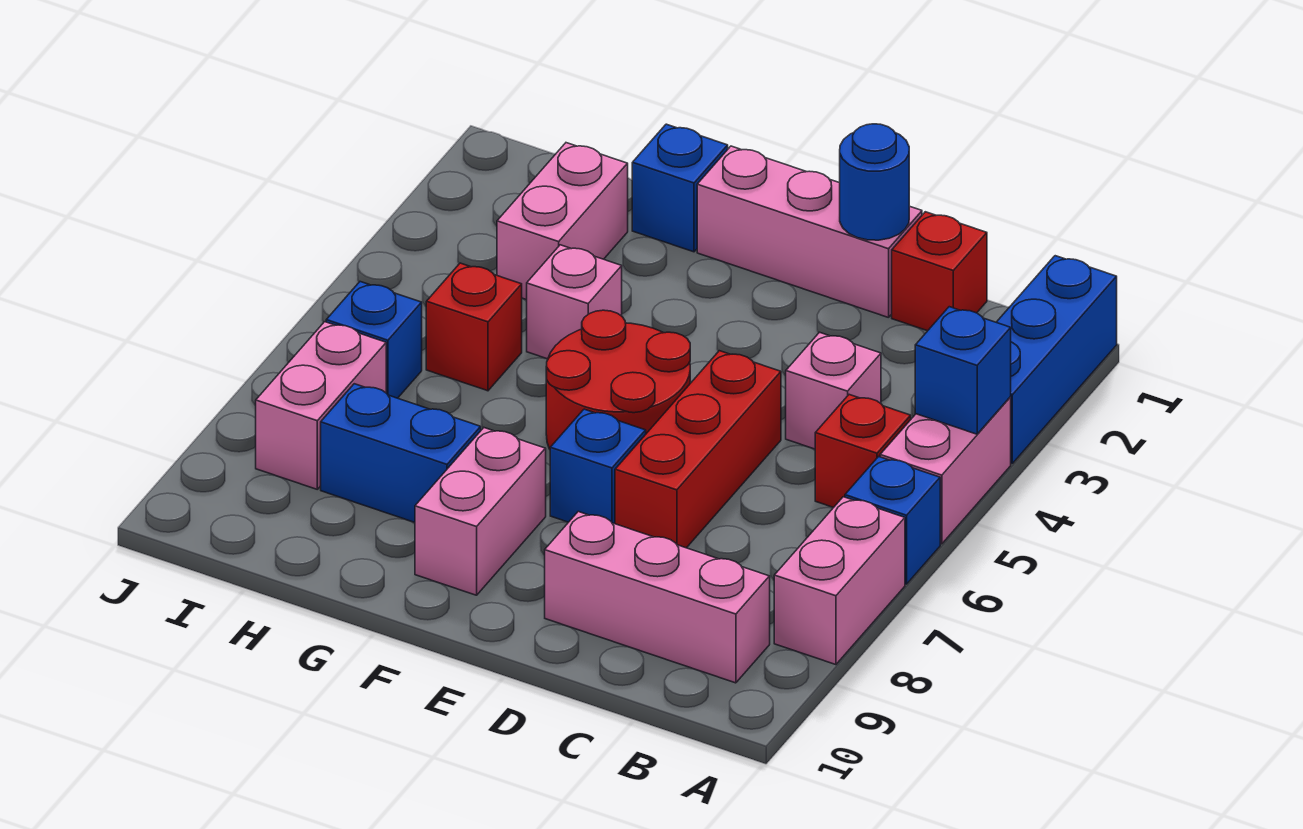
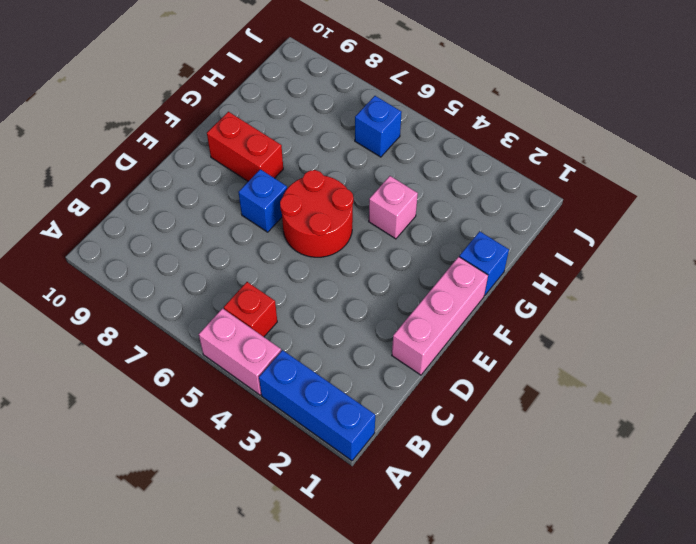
red brick F8:F9 level 1 -> pink brick F8:F9 level 1
none -> blue brick A6 level 1
none -> pink brick A7:A8 level 1
none -> pink brick B9:D9 level 1

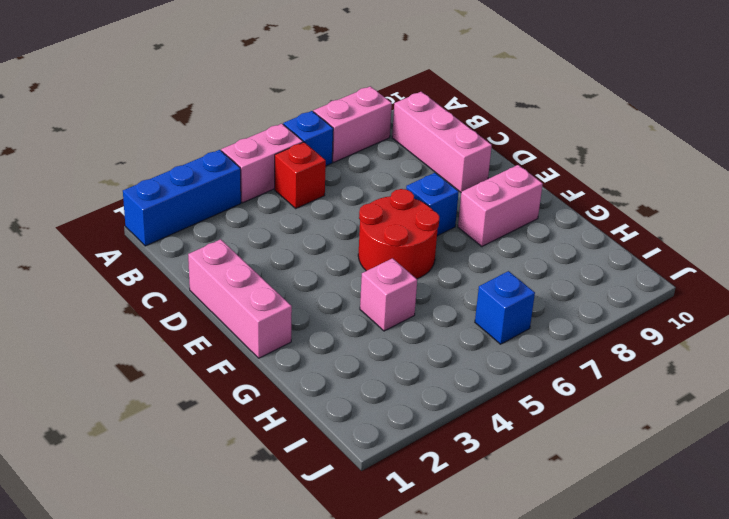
none -> red brick C1 level 1
none -> pink brick C4 level 1
none -> red brick D5:D7 level 1

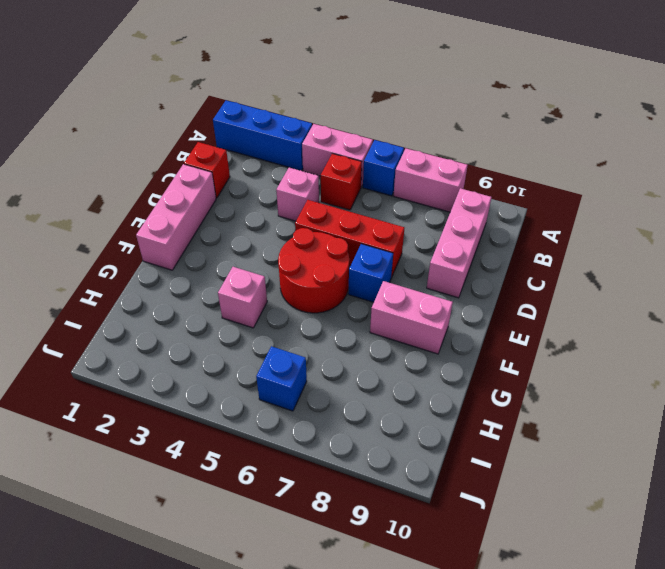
none -> blue brick G1 level 1
none -> blue brick G8:H8 level 1
none -> pink brick H2:H3 level 1

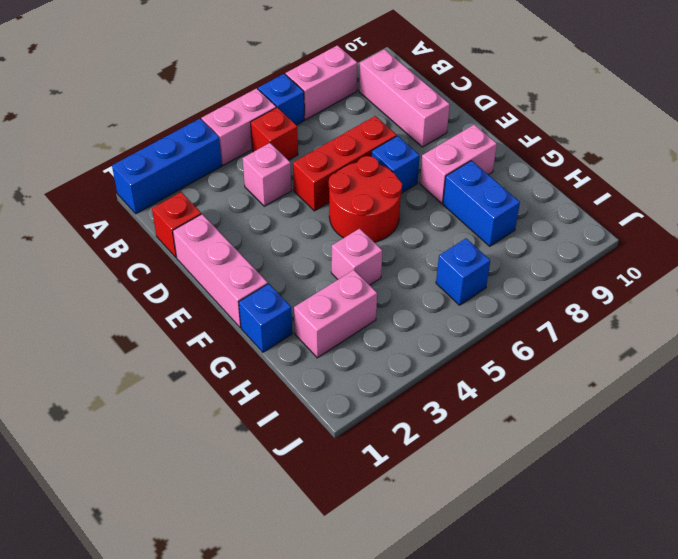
none -> red brick H5 level 1
none -> pink brick I7:I8 level 1
none -> blue brick A4 level 2

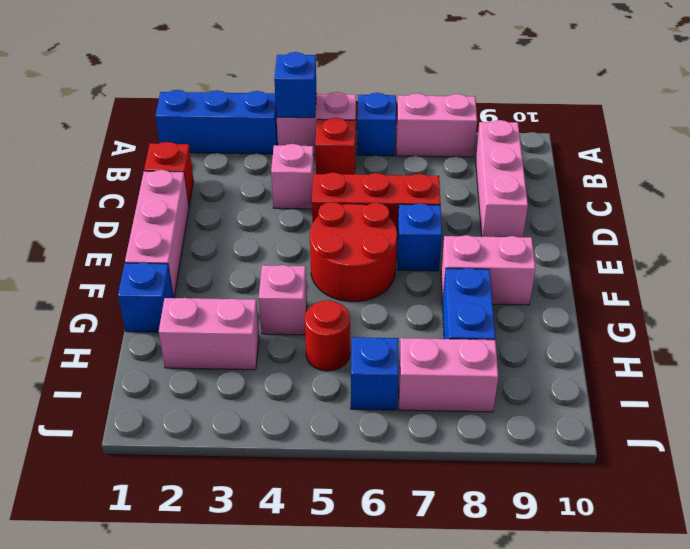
red round brick H5 level 1 -> red brick H5 level 1
none -> blue round brick D1 level 2

